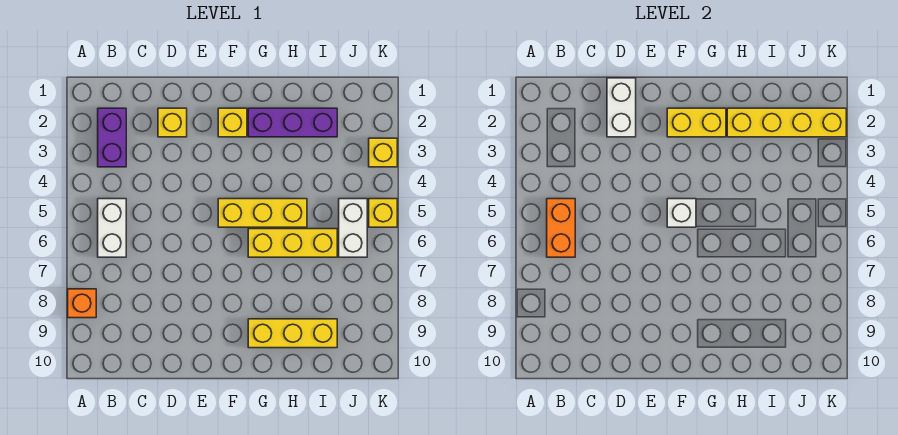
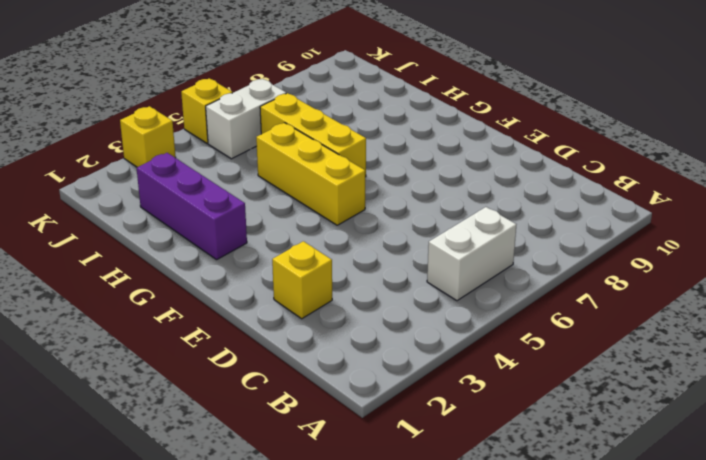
none -> orange brick A8 level 1
none -> purple brick B2:B3 level 1
none -> yellow brick F2 level 1

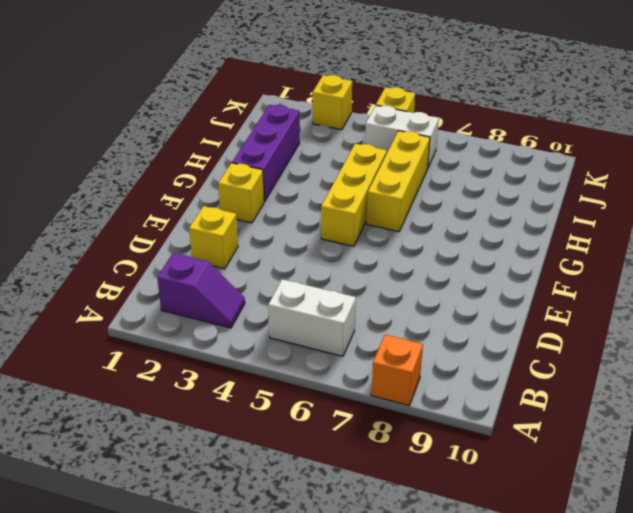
purple slope B2:B3 level 1 top 2 -> purple brick B2:B3 level 1
none -> yellow brick G9:I9 level 1
none -> orange brick B5:B6 level 2
none -> white brick D1:D2 level 2

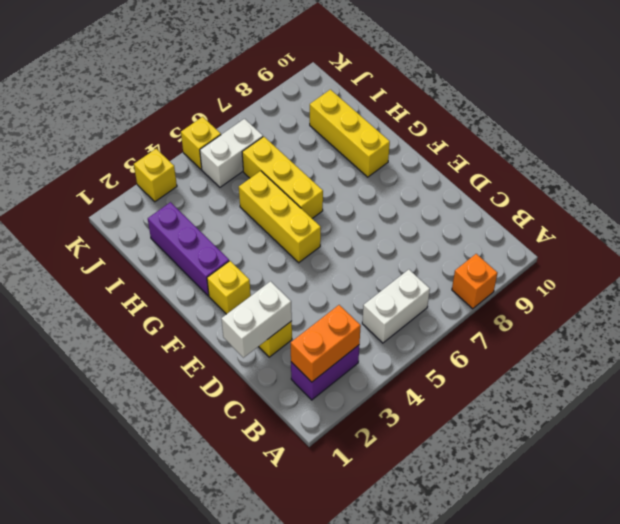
orange brick B2:B3 level 2 -> orange brick B5:B6 level 2
none -> yellow brick F2:G2 level 2
none -> white brick F5 level 2
none -> yellow brick H2:K2 level 2

